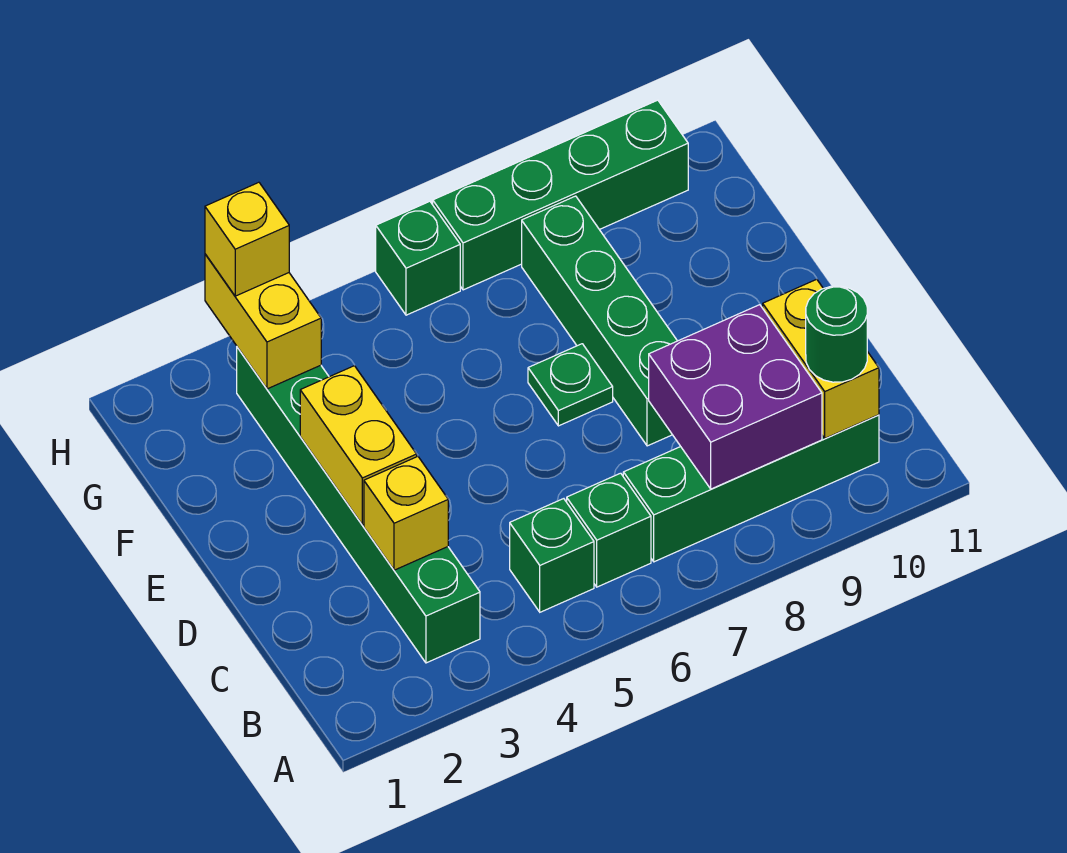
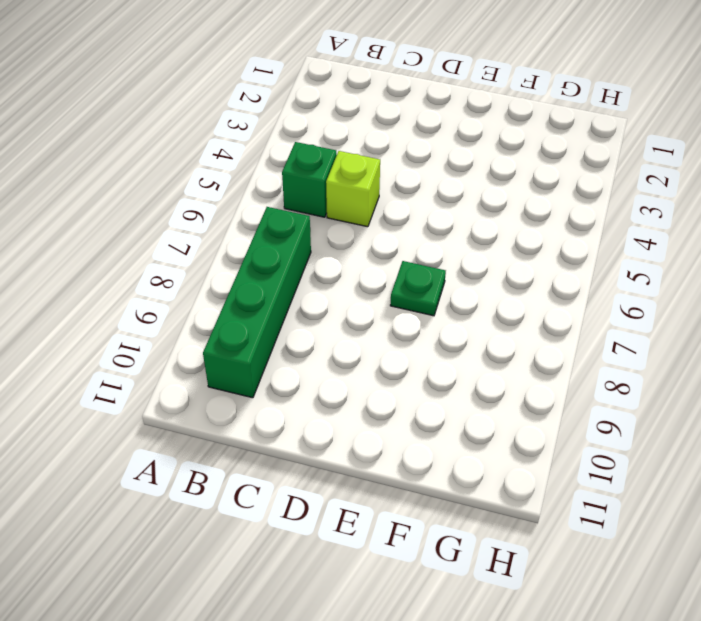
lime brick C5 level 1 -> none
none -> green brick B3:G3 level 1
none -> green brick B6 level 1
none -> green brick D8:G8 level 1

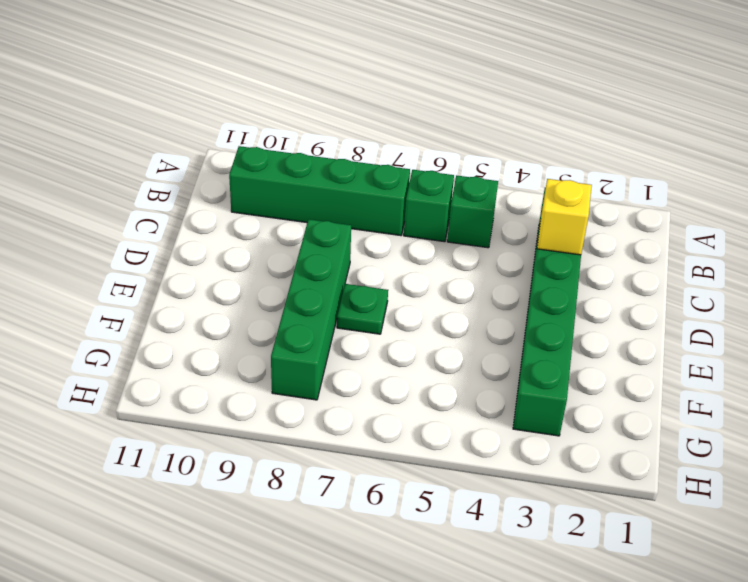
none -> green brick H6 level 1
none -> green brick H7:H10 level 1
none -> purple brick B8:C9 level 2

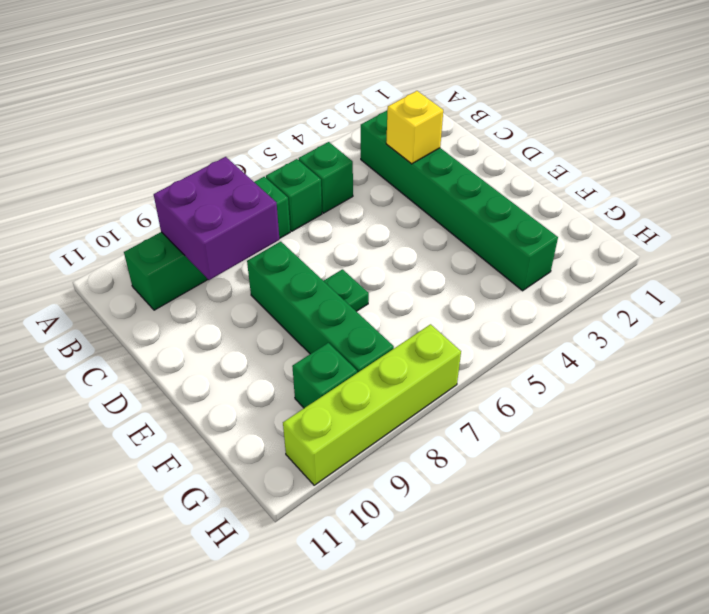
green brick G9 level 1 -> green brick H6 level 1
lime brick H7:H10 level 1 -> green brick H7:H10 level 1
none -> yellow brick B10:C10 level 2
none -> yellow brick D3:E3 level 2
none -> yellow brick G3:H3 level 2

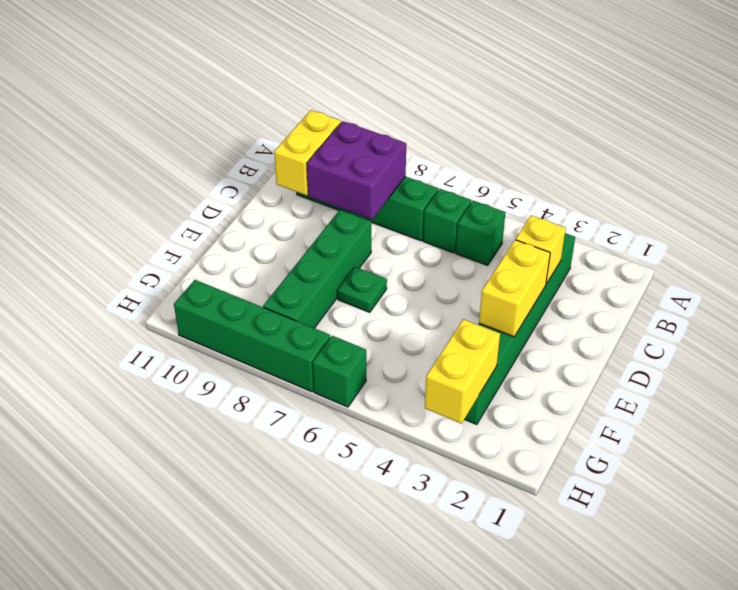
none -> green round brick B10 level 3
none -> yellow brick H3 level 3

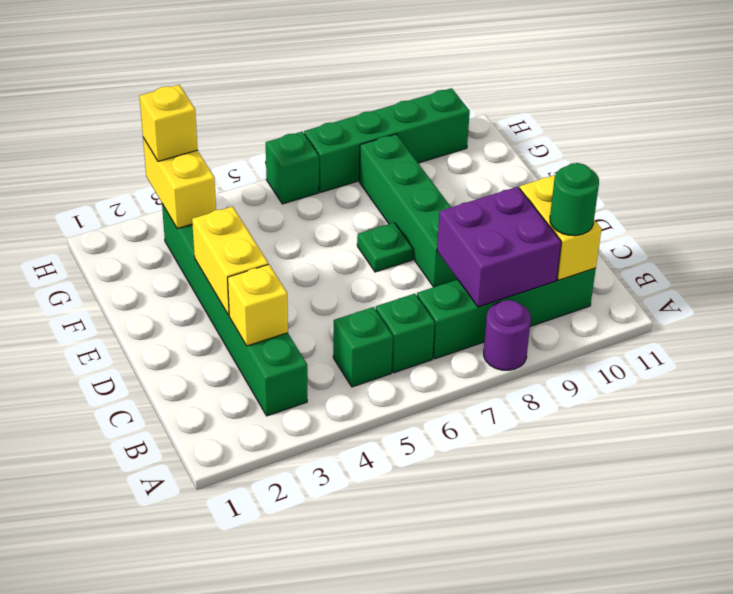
purple round brick A8 level 1 -> none

